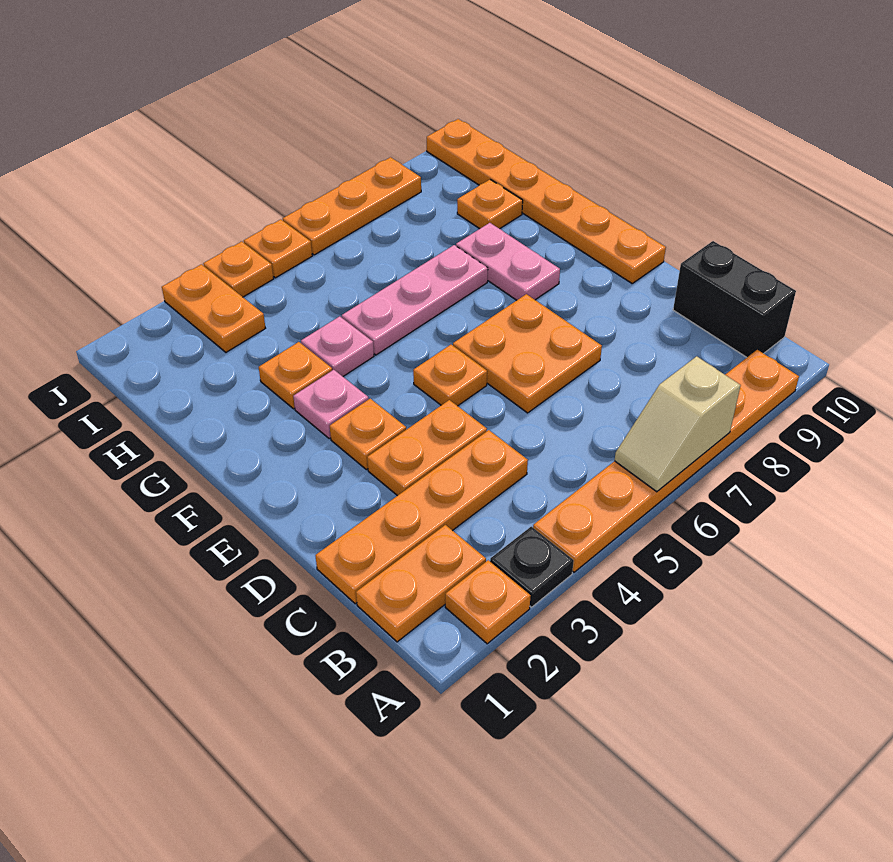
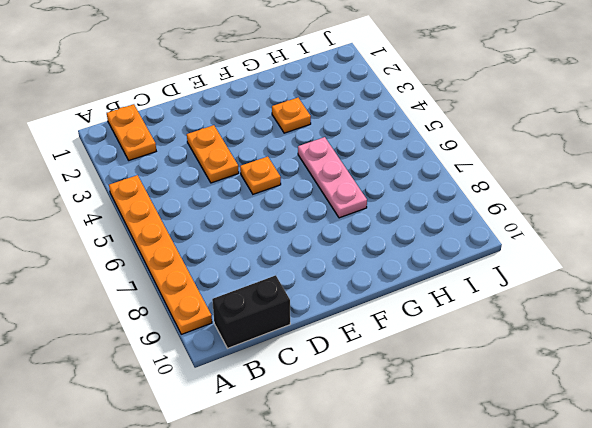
none -> orange plate A2 level 1
none -> black plate A3 level 1
none -> orange plate C1:C4 level 1

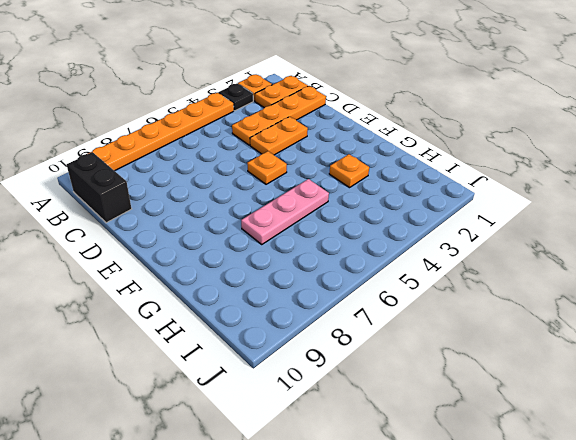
none -> orange plate D6:E7 level 1
none -> orange plate E3 level 1
none -> orange plate E10:J10 level 1

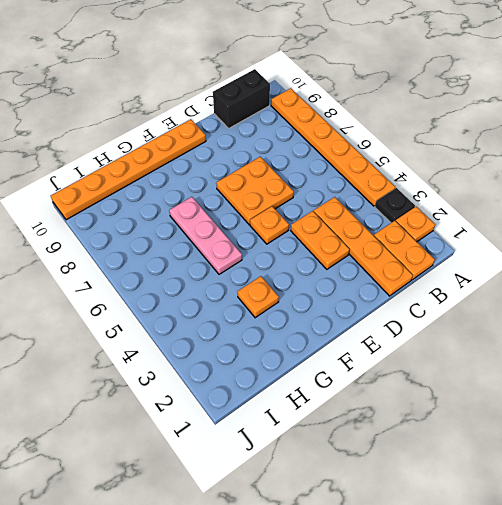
none -> orange plate E3 level 1
none -> pink plate F3 level 1
none -> pink plate F8:G8 level 1

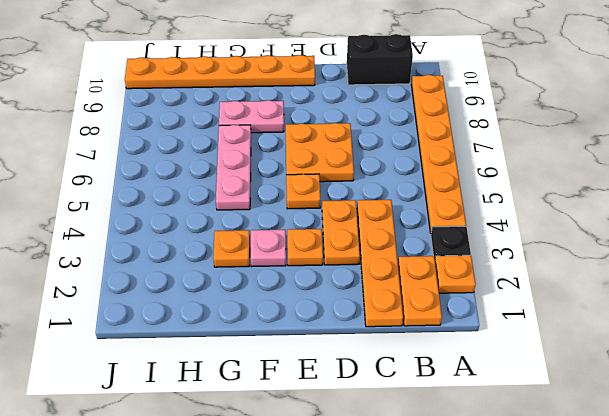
none -> pink plate G4 level 1
none -> orange plate H9 level 1
none -> orange plate I3:J3 level 1

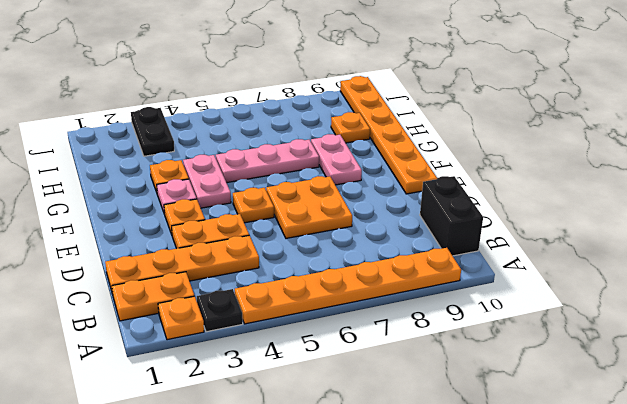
pink plate F4:G4 level 1 -> pink plate G4 level 1
black plate I3:J3 level 1 -> orange plate I3:J3 level 1
none -> orange plate J4 level 1
none -> orange plate J5 level 1
none -> orange plate J6:J8 level 1

